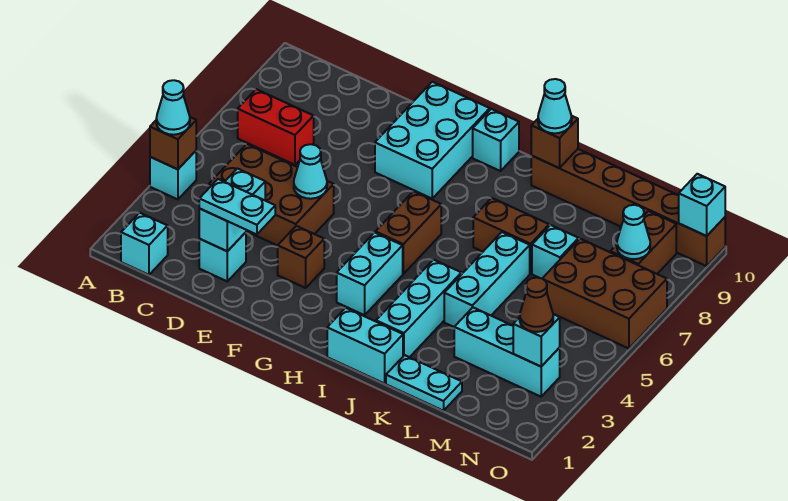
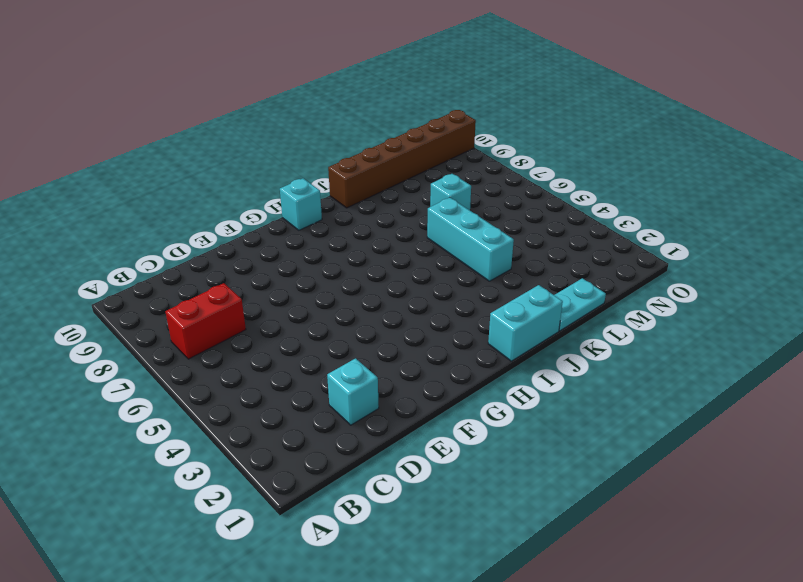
none -> cyan brick A4 level 1
none -> cyan brick B1 level 1
none -> brown brick C4:E5 level 1
none -> brown brick F3 level 1

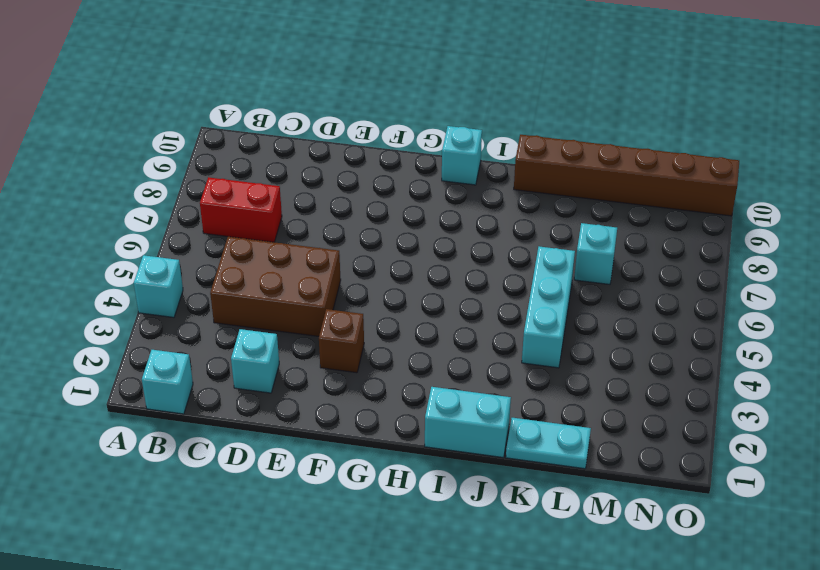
none -> cyan brick F8:G10 level 1
none -> cyan brick H3:H4 level 1
none -> brown brick H5:H6 level 1
none -> cyan brick J2:J4 level 1

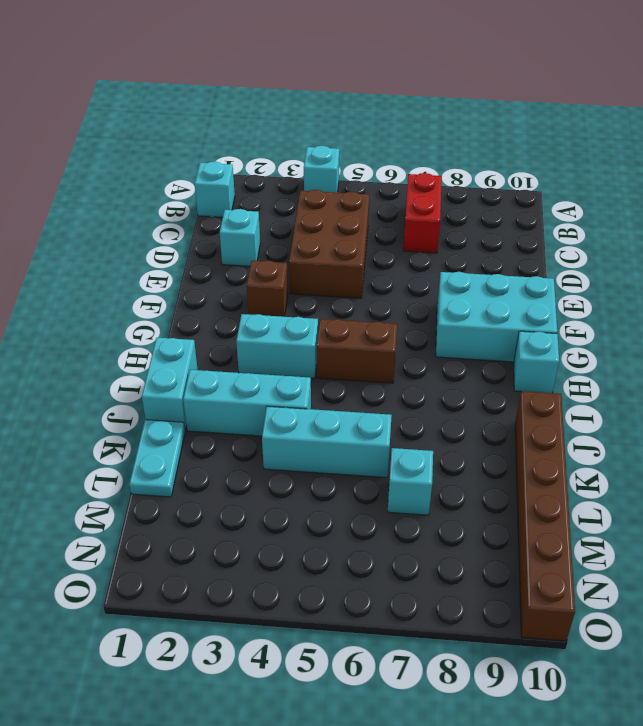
none -> brown brick J7:K7 level 1
none -> cyan brick L3:N3 level 1
none -> brown brick M6:O7 level 1
none -> brown brick N8:N9 level 1

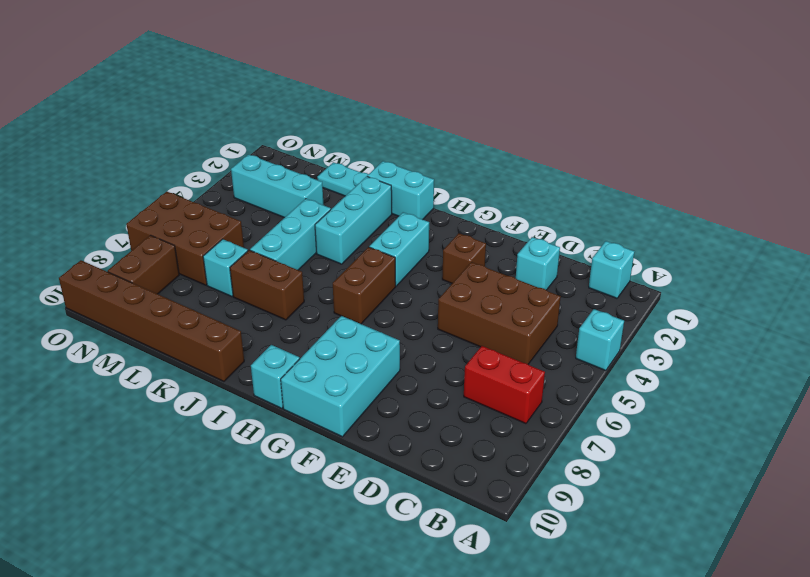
none -> brown brick A4 level 2
none -> cyan brick D2:D3 level 2
none -> cyan cone E5 level 2
none -> brown brick J10 level 2

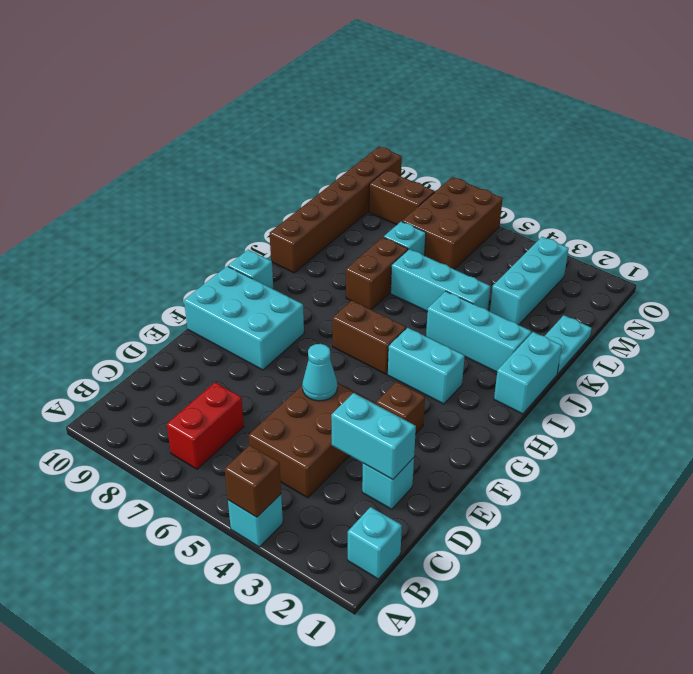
none -> brown brick J10 level 2
none -> cyan brick N3 level 2
none -> cyan cone N8 level 2
none -> cyan brick O10 level 2

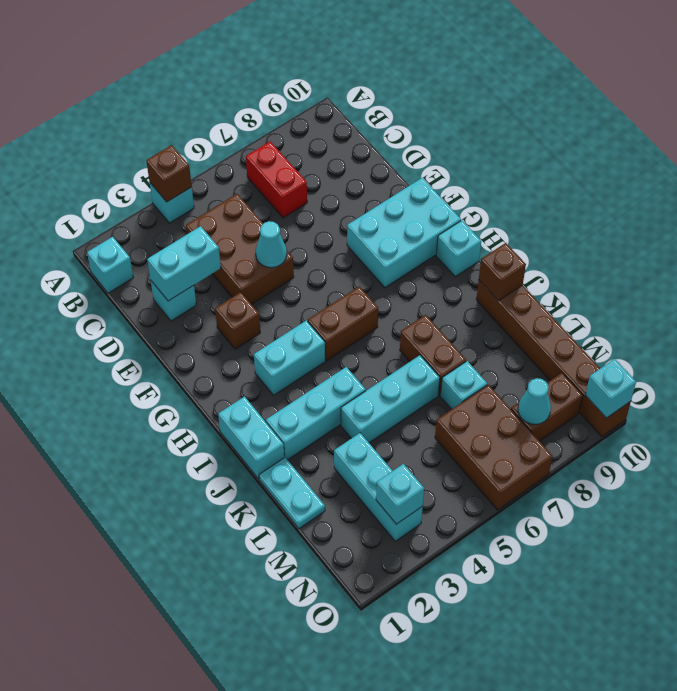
none -> cyan cone A4 level 3
none -> cyan plate D2:E2 level 3
none -> cyan cone J10 level 3
none -> brown cone N3 level 3

